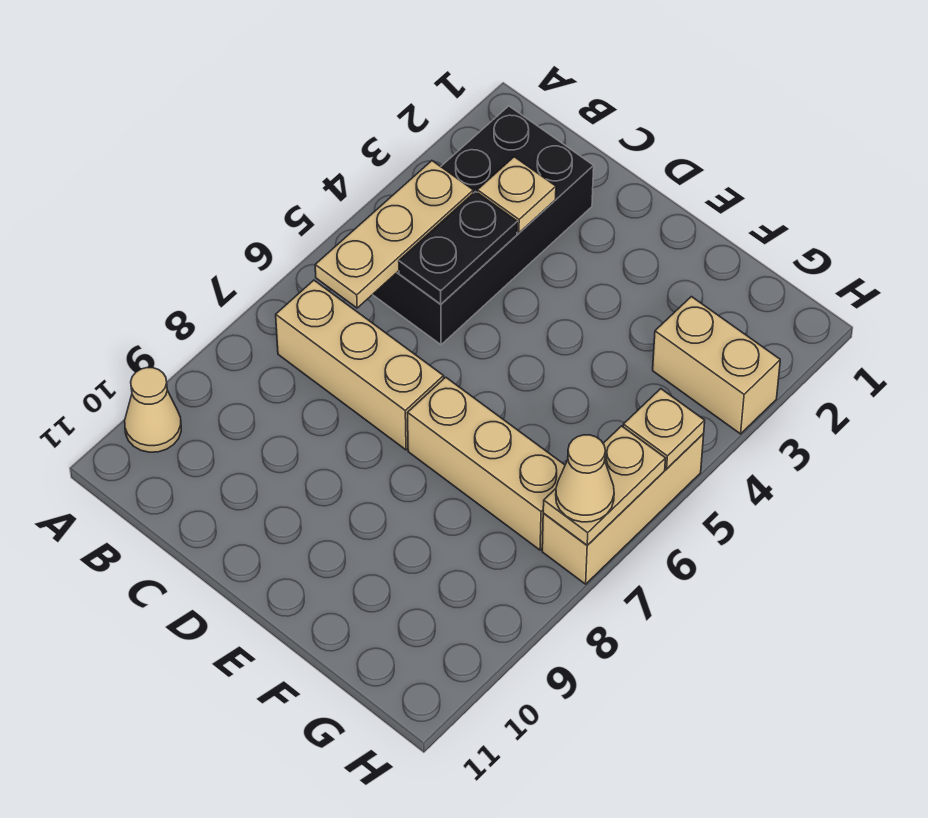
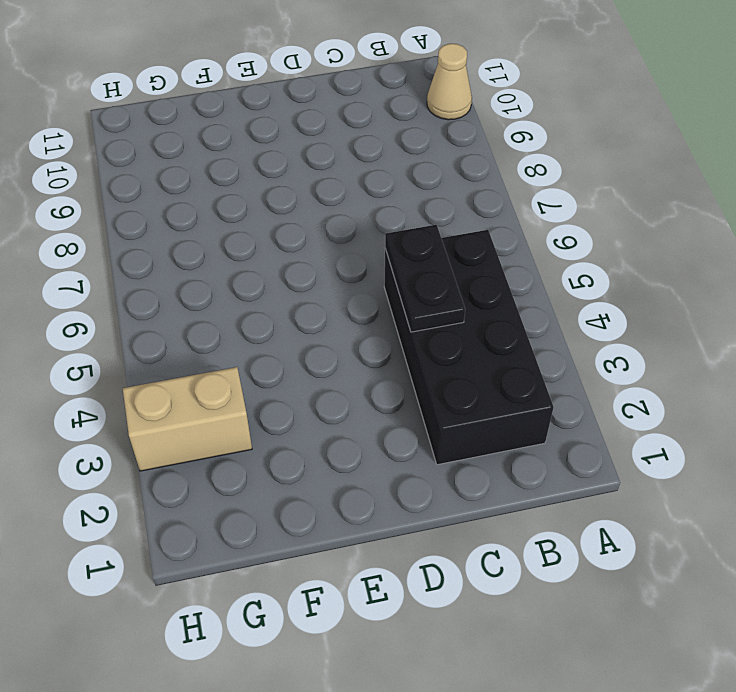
none -> tan brick B7:D7 level 1
none -> tan brick E7:G7 level 1
none -> tan brick H5:H7 level 1

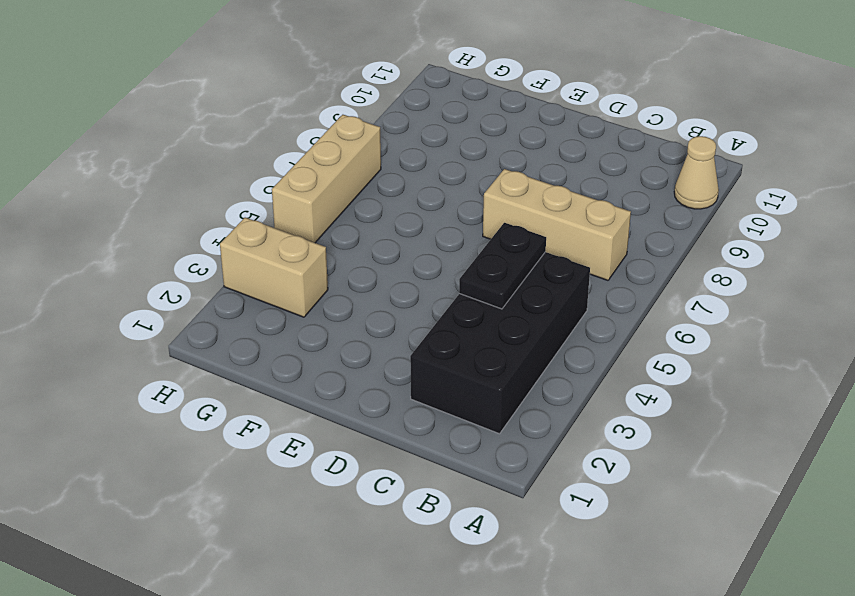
none -> tan brick E7:G7 level 1
none -> tan plate B4:B6 level 2
none -> tan plate C3 level 2

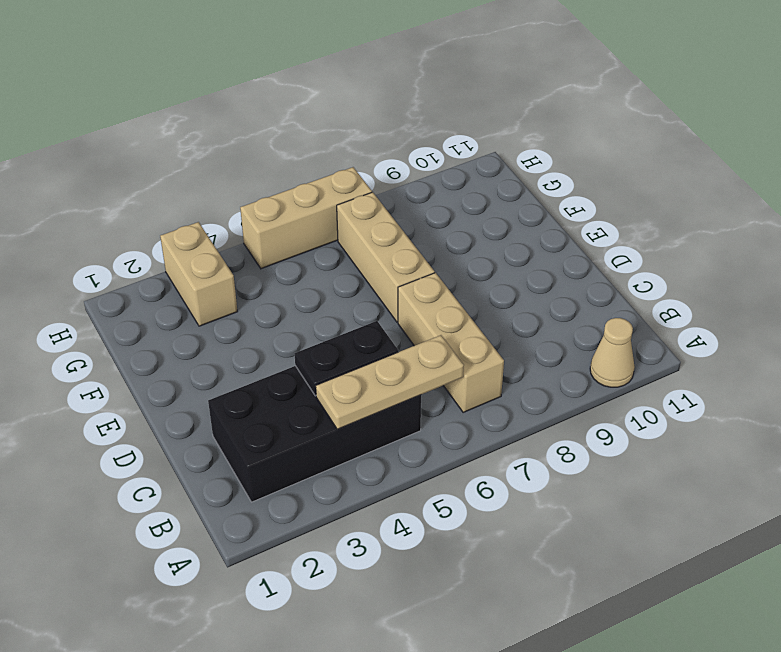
none -> tan plate C3 level 2
none -> tan plate H5 level 2
none -> tan plate H6:H7 level 2

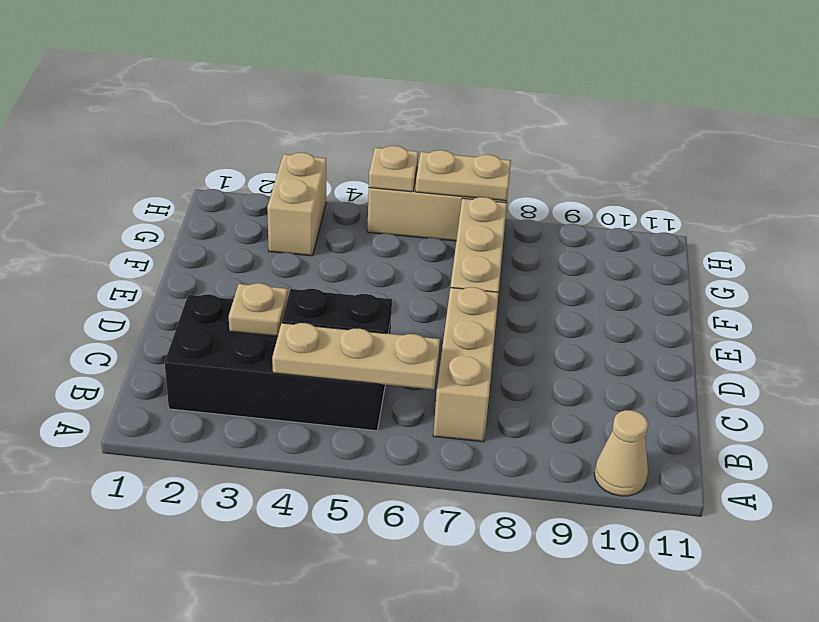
none -> tan cone H7 level 3

